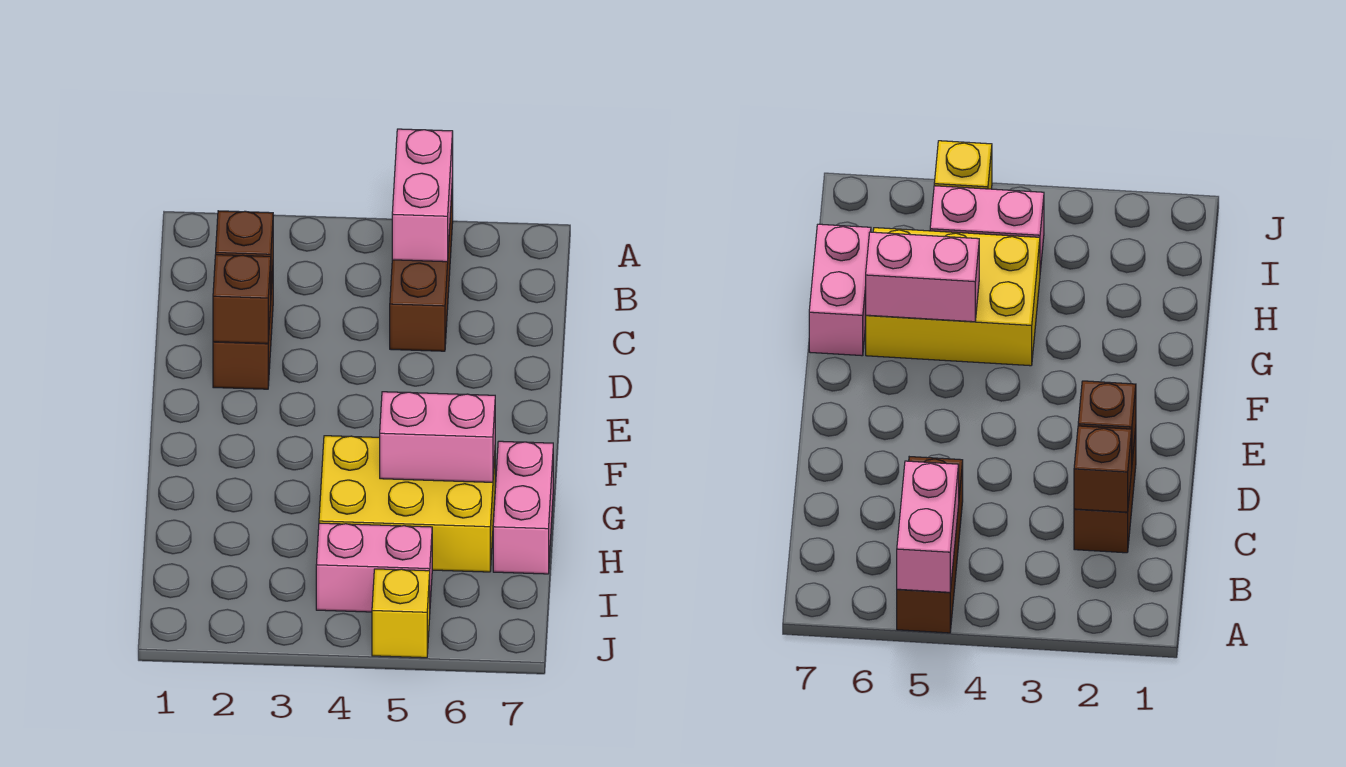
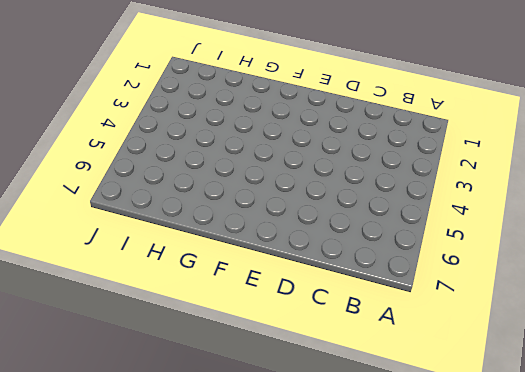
none -> brown brick A5:C5 level 1
none -> brown brick C2:D2 level 1

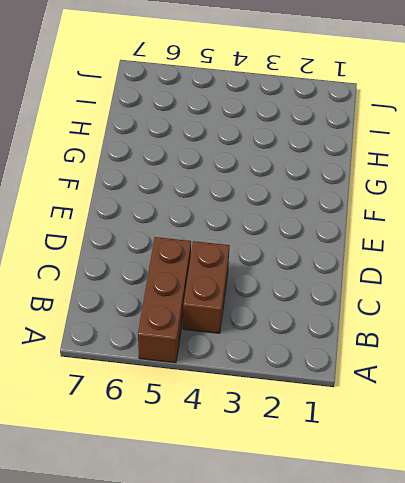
brown brick B4:C4 level 1 -> brown brick C2:D2 level 1
none -> yellow brick G4:H6 level 1
none -> pink brick G7:H7 level 1

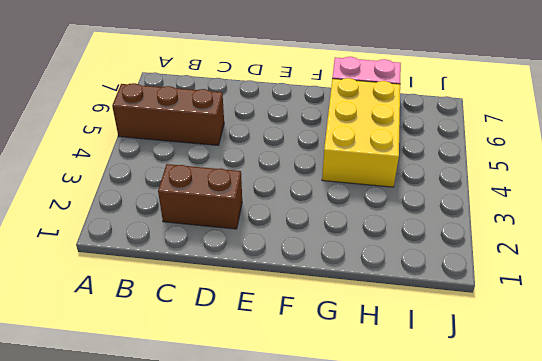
none -> pink brick I4:I5 level 1
none -> yellow brick J5 level 1

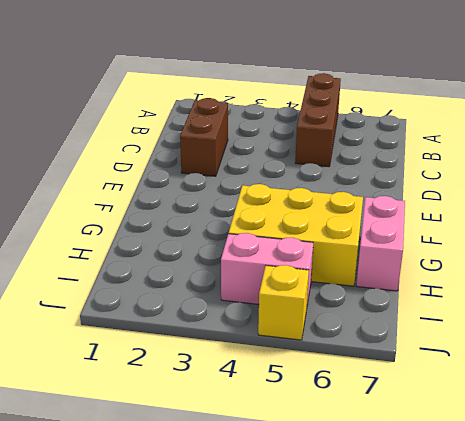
none -> pink brick A5:B5 level 2
none -> brown brick C2 level 2

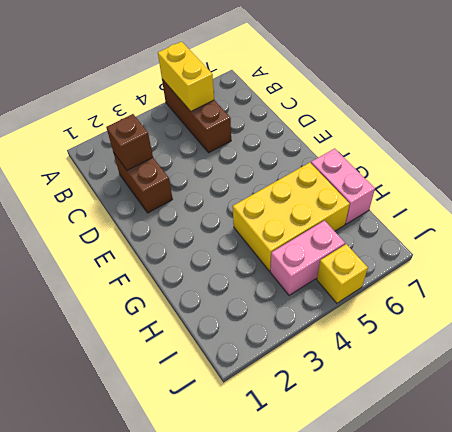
yellow brick A5:B5 level 2 -> pink brick A5:B5 level 2
none -> brown brick D2 level 2
none -> pink brick G5:G6 level 2

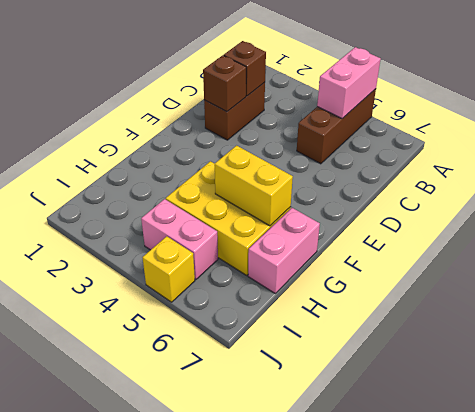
yellow brick G5:G6 level 2 -> pink brick G5:G6 level 2

